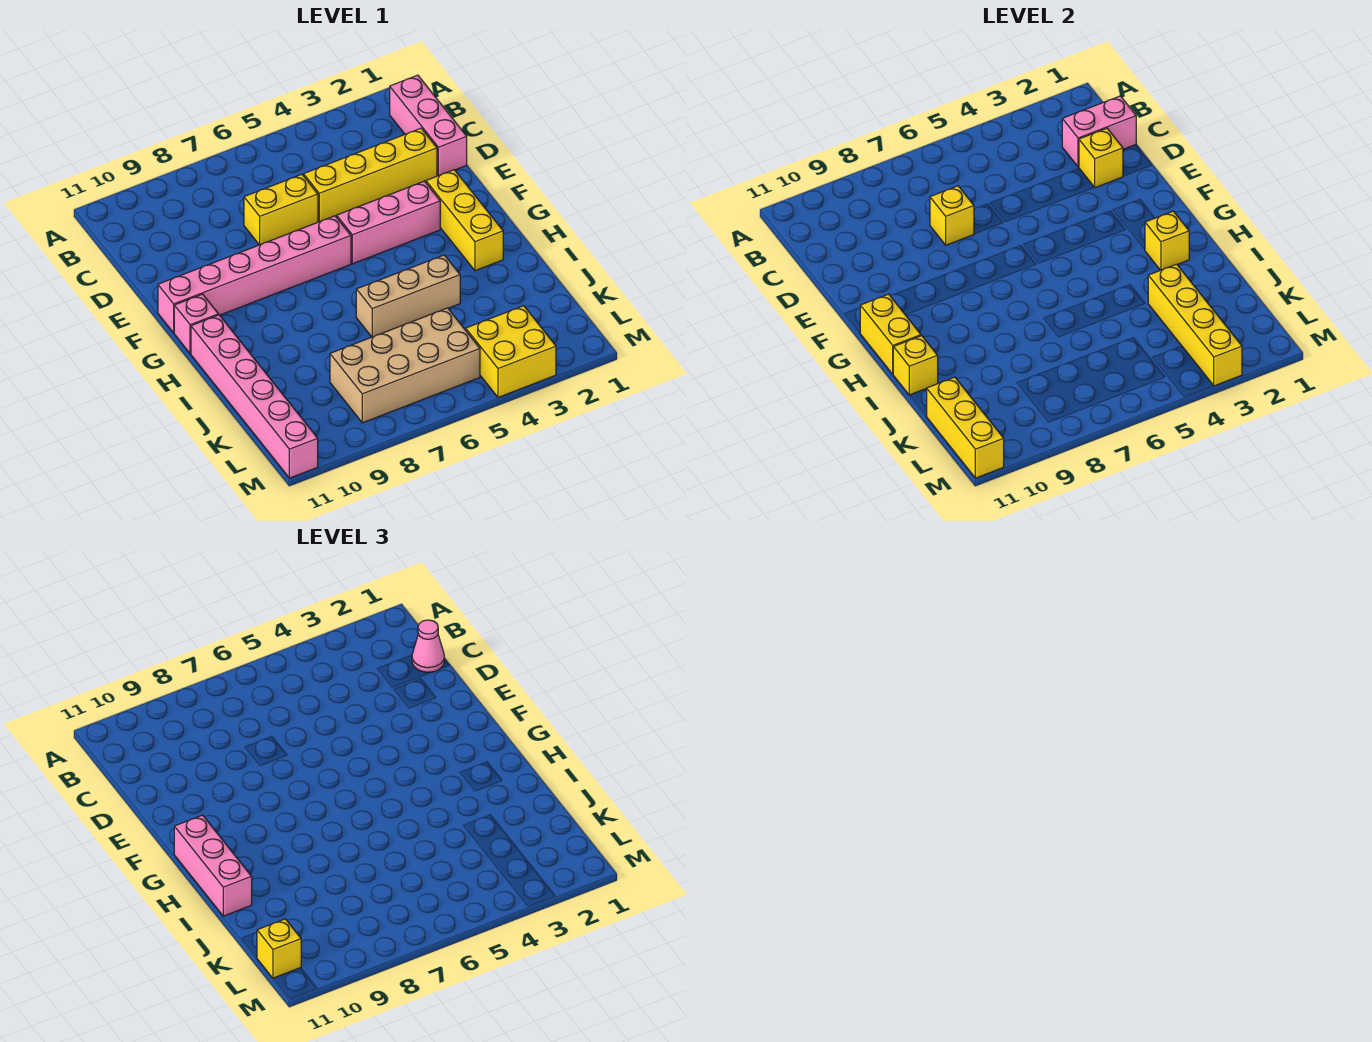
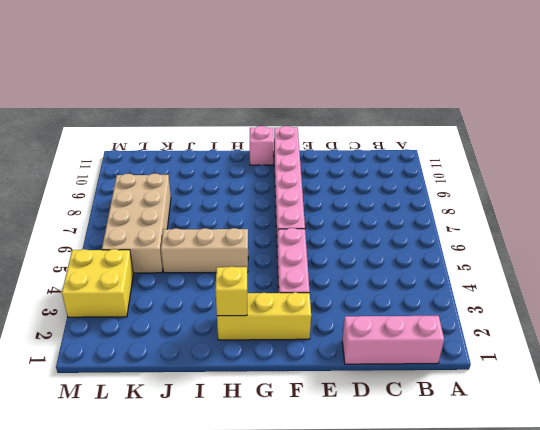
tan brick H5:J5 level 1 -> tan brick I4:I6 level 1
none -> yellow brick D2:D5 level 1
none -> yellow brick D6:D7 level 1
none -> pink brick H11:M11 level 1

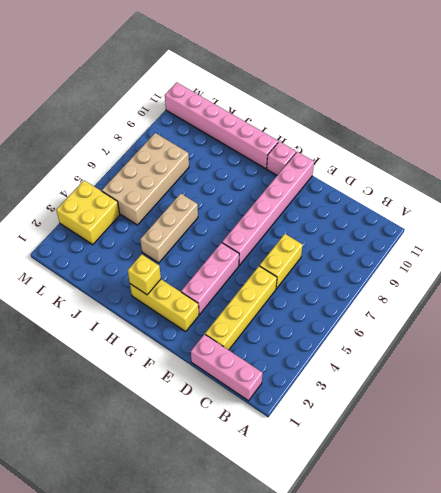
none -> pink brick C1:C2 level 2
none -> yellow brick D2 level 2
none -> yellow brick D7 level 2

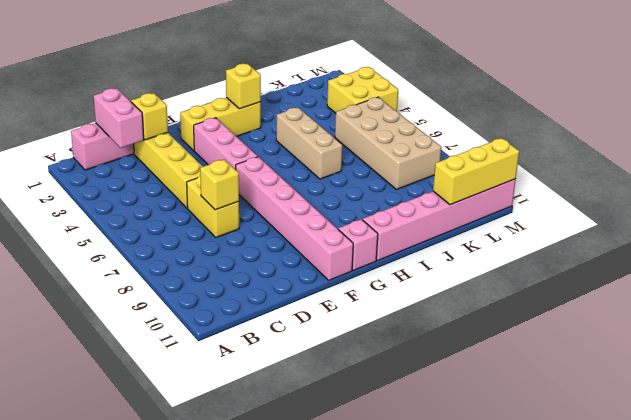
none -> yellow brick G11:H11 level 2
none -> yellow brick I11 level 2
none -> yellow brick J3:M3 level 2

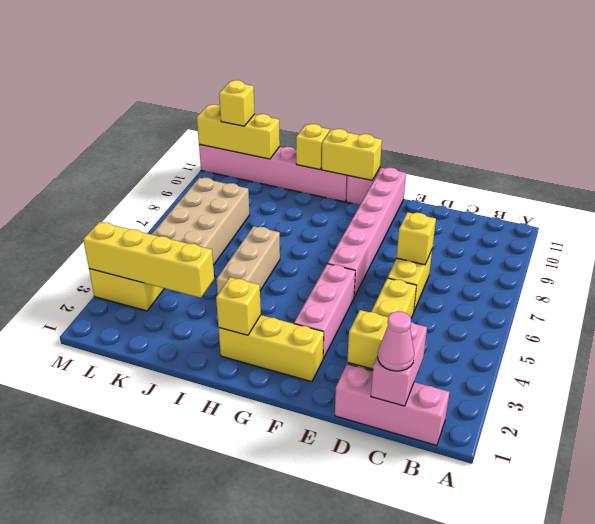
none -> pink brick G11:I11 level 3

